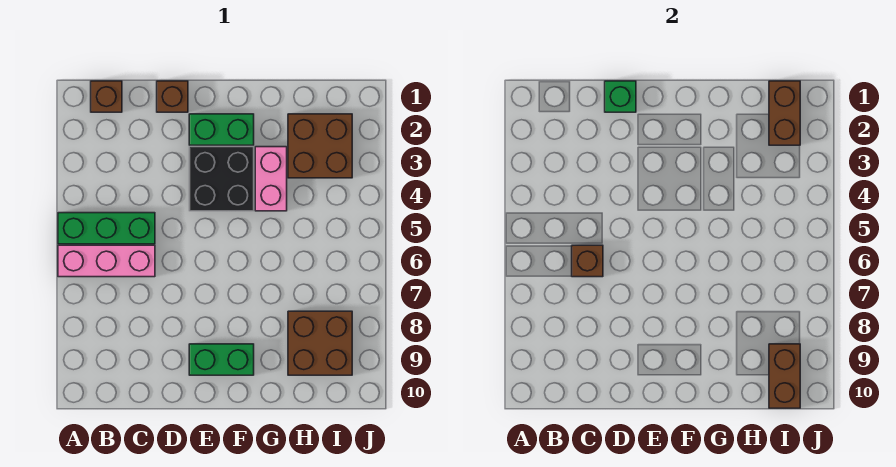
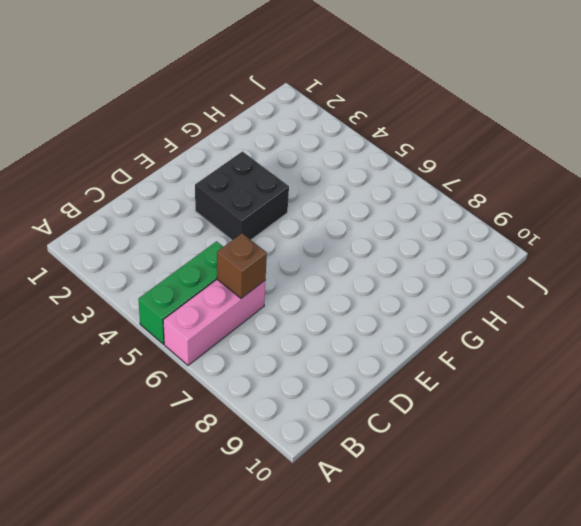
none -> brown brick B1 level 1
none -> brown brick D1 level 1
none -> green brick E2:F2 level 1

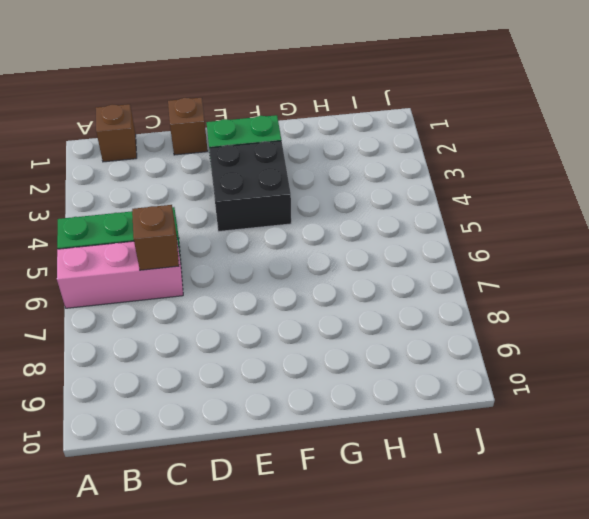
none -> green brick E9:F9 level 1
none -> pink brick G3:G4 level 1
none -> brown brick H2:I3 level 1

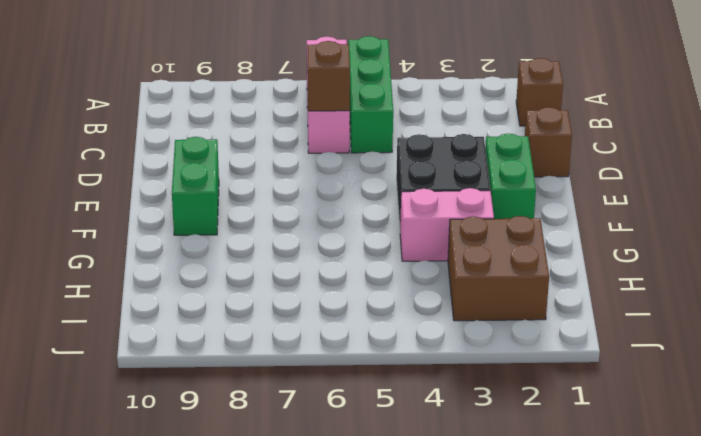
none -> brown brick H8:I9 level 1
none -> green brick D1 level 2
none -> brown brick I1:I2 level 2

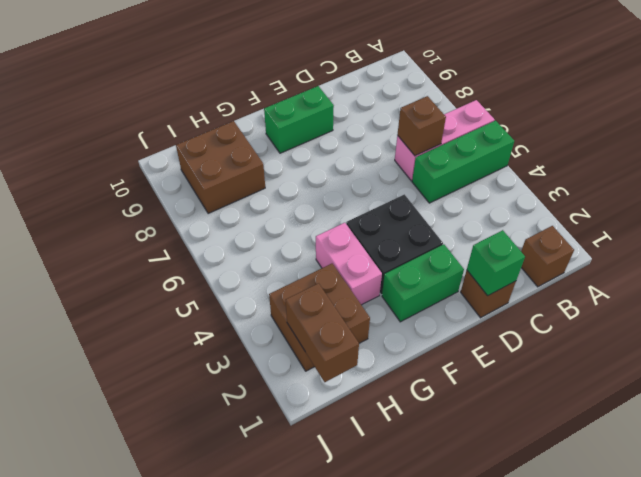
none -> brown brick I9:I10 level 2

